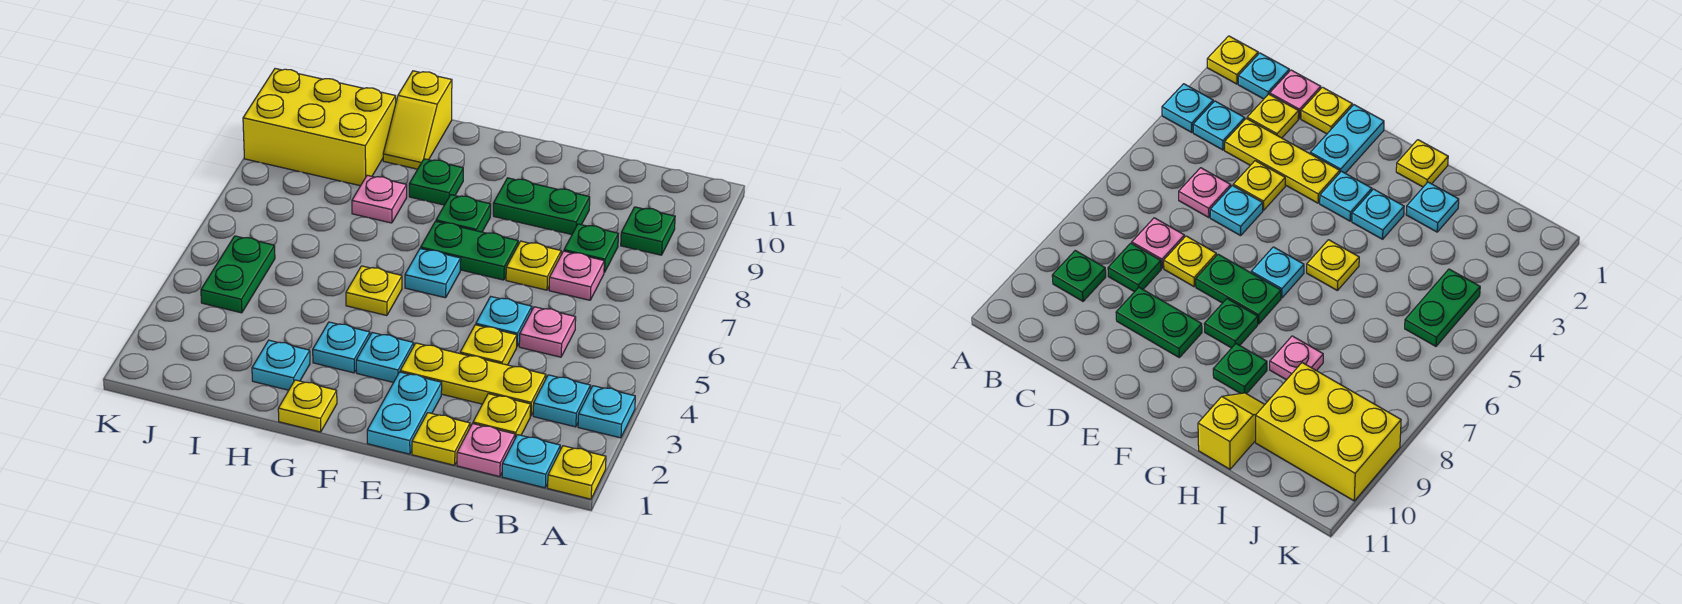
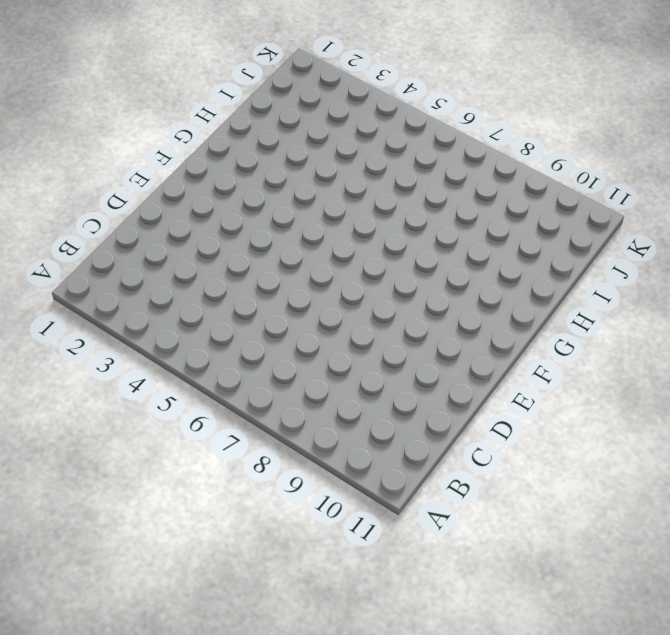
none -> yellow plate A1 level 1
none -> cyan plate A3 level 1
none -> cyan plate B1 level 1
none -> cyan plate B3 level 1

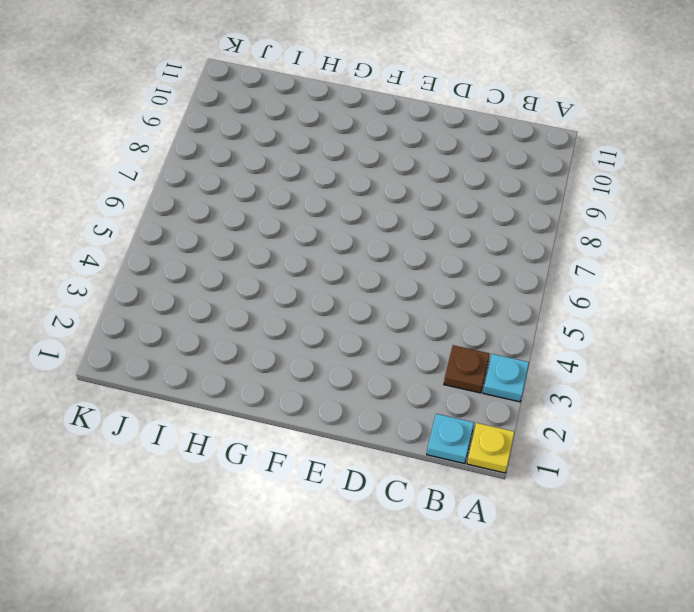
brown plate B3 level 1 -> cyan plate B3 level 1
none -> green plate B9 level 1
none -> pink plate C1 level 1
none -> yellow plate C2 level 1
none -> yellow plate C3:E3 level 1

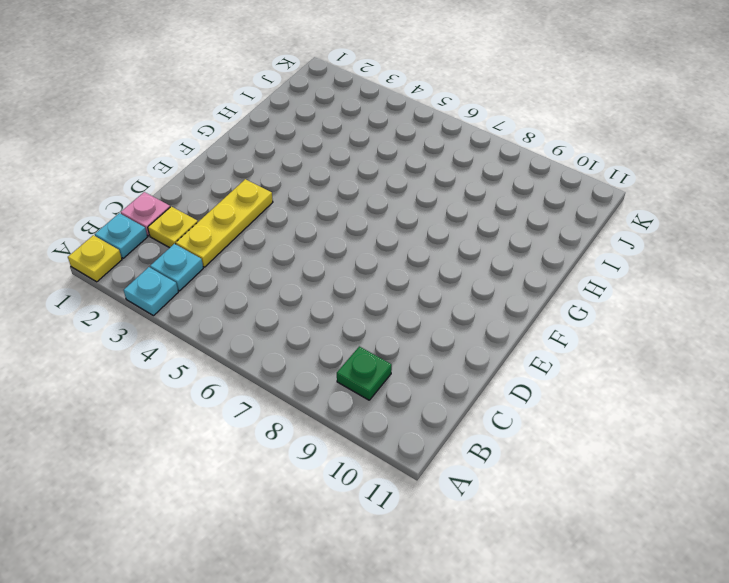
none -> pink plate C5 level 1
none -> pink plate C7 level 1
none -> green plate C8 level 1
none -> yellow plate D1 level 1

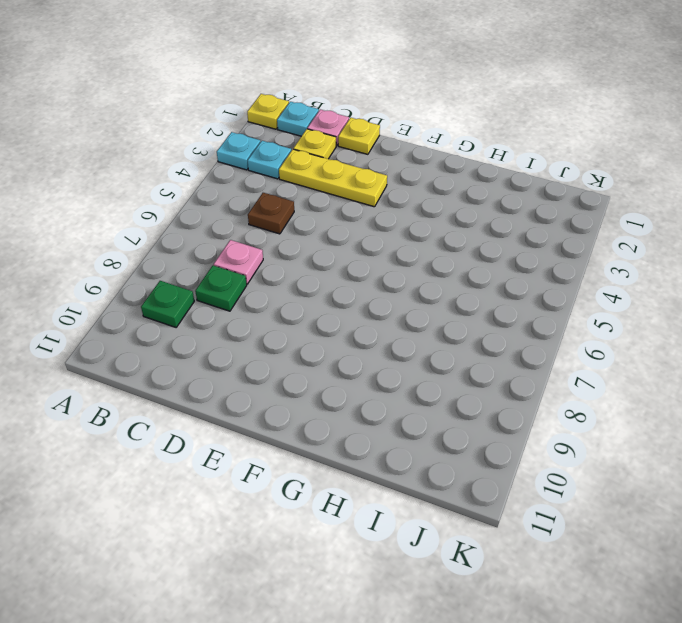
brown plate C5 level 1 -> pink plate C5 level 1
none -> yellow plate D4 level 1
none -> cyan plate D5 level 1
none -> yellow plate D7 level 1
none -> green plate D9:E9 level 1

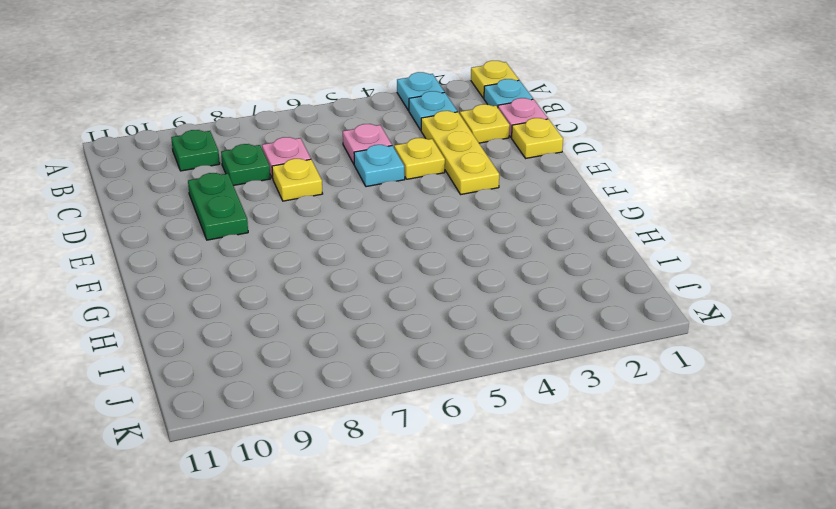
none -> cyan plate E1:E2 level 1
none -> green plate E7:F7 level 1
none -> cyan plate F3 level 1
none -> cyan plate F6 level 1

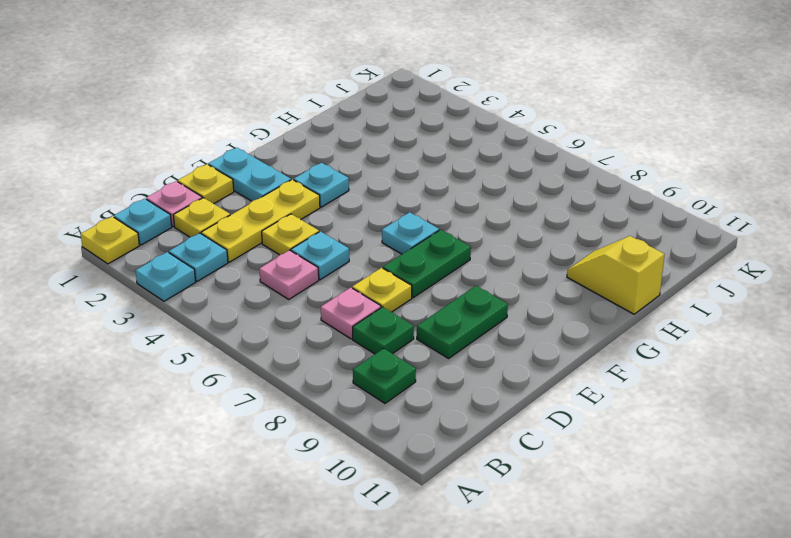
none -> green plate F8 level 1
none -> yellow plate G1 level 1
none -> cyan plate G3 level 1
none -> yellow plate G5 level 1

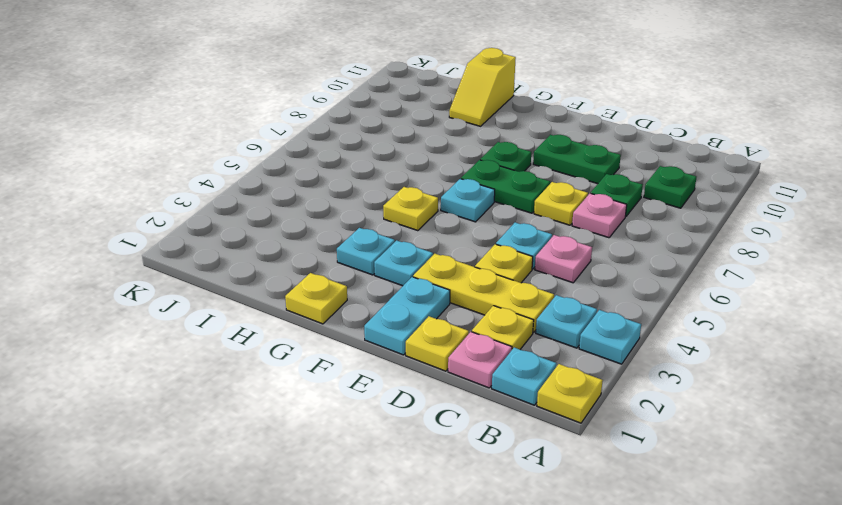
none -> green plate G9 level 1
none -> cyan plate H2 level 1
none -> pink plate H8 level 1
none -> yellow brick I9:K10 level 1

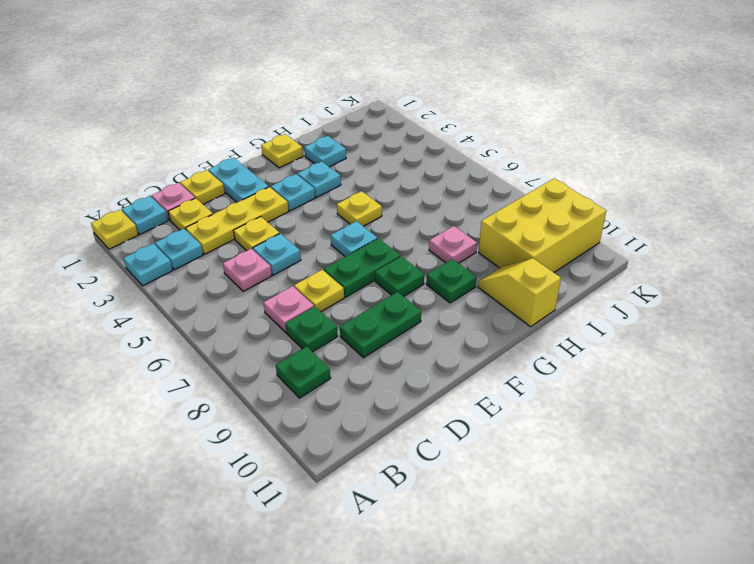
none -> green plate J4:J5 level 1

